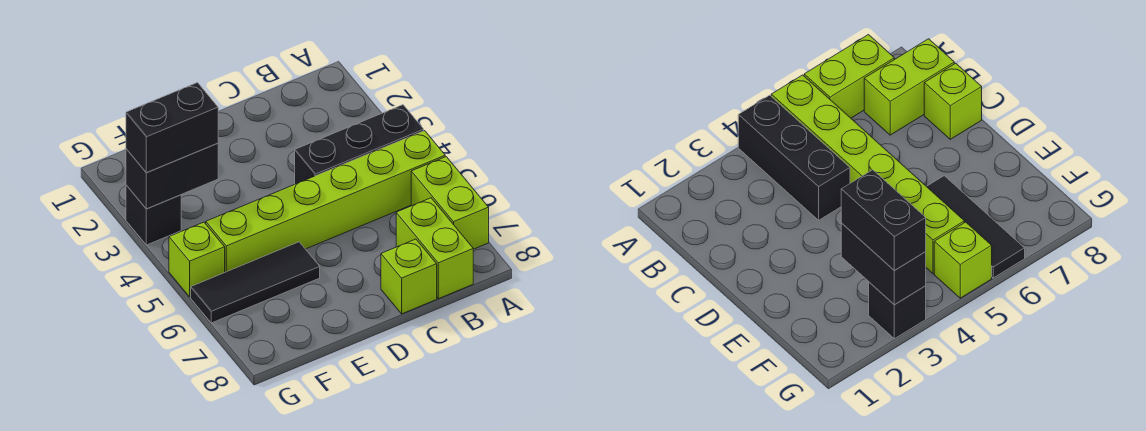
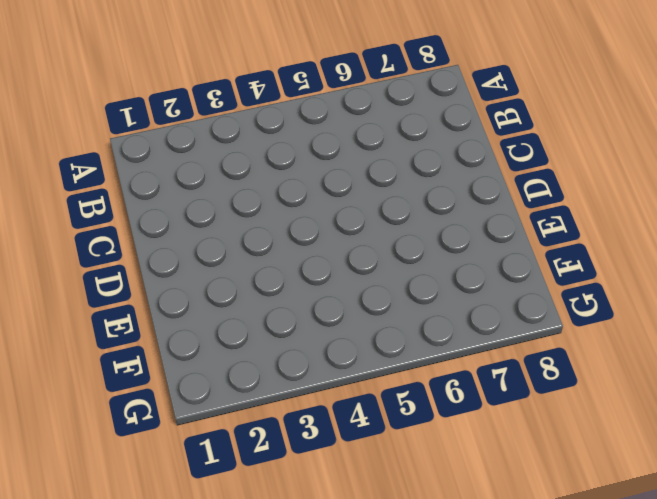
none -> black brick A4:C4 level 1
none -> lime brick A5:F5 level 1

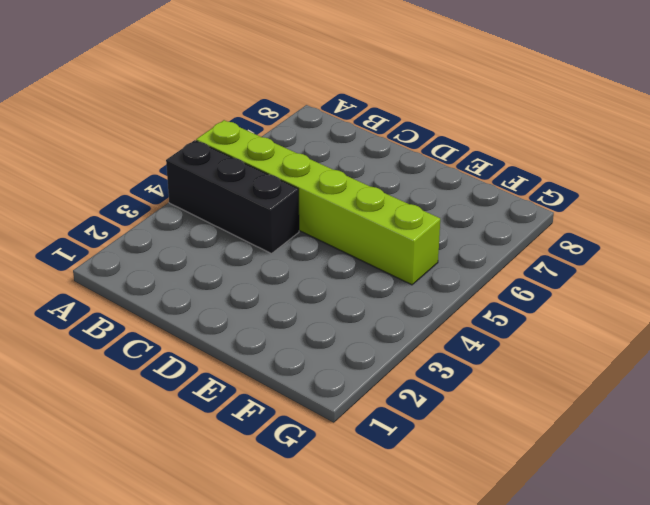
none -> lime brick A6:A7 level 1
none -> lime brick B7:B8 level 1

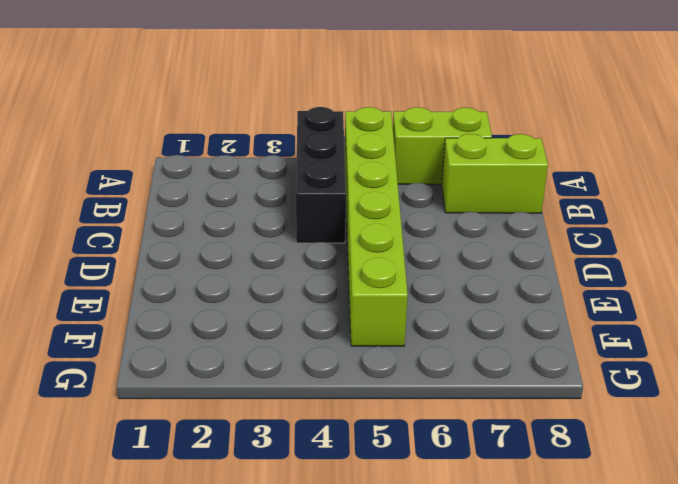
none -> lime brick C8 level 1
none -> black tile E6:G6 level 1

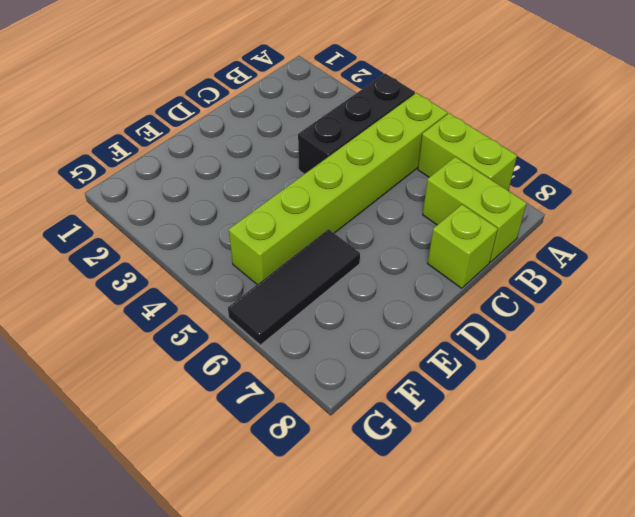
none -> black brick G3 level 1
none -> lime brick G5 level 1

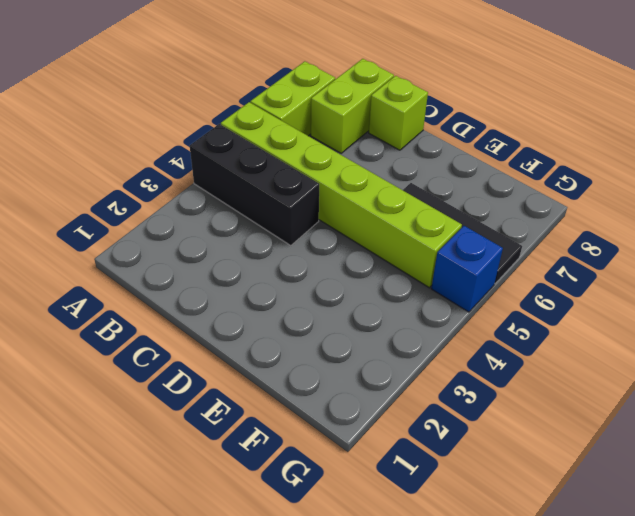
blue brick G5 level 1 -> lime brick G5 level 1
none -> black brick G3 level 1
none -> black brick F3:G3 level 2

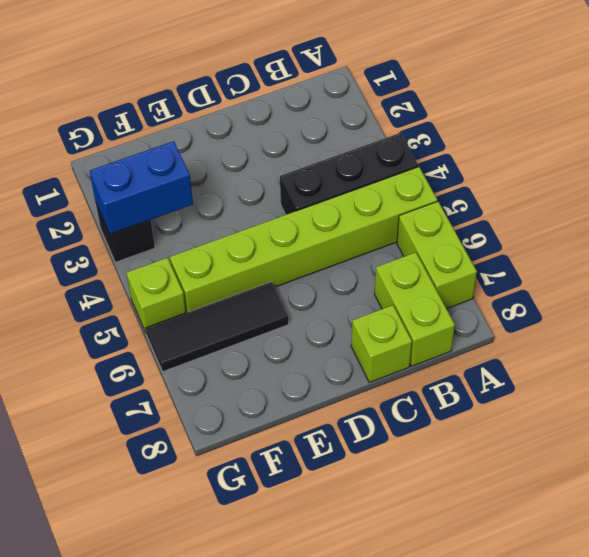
blue brick F3:G3 level 2 -> black brick F3:G3 level 2
none -> black brick F3:G3 level 3

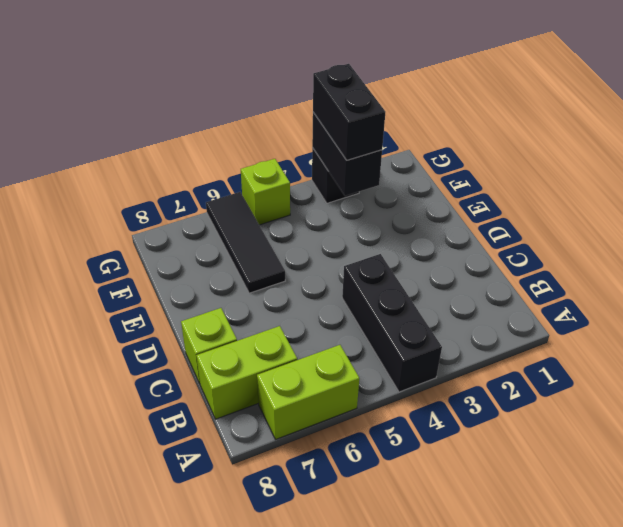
none -> lime brick A5:F5 level 1

